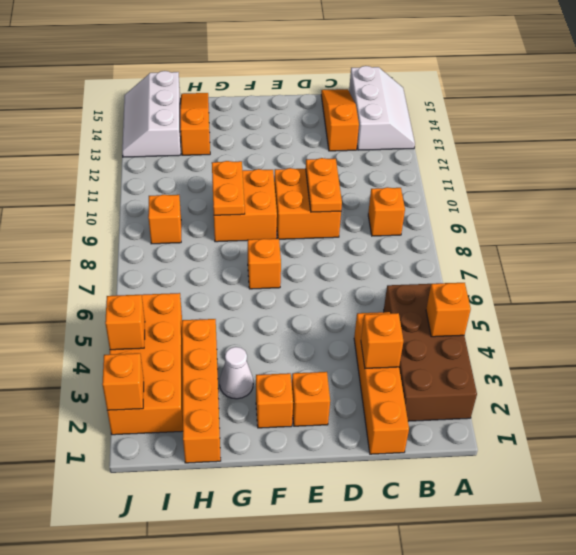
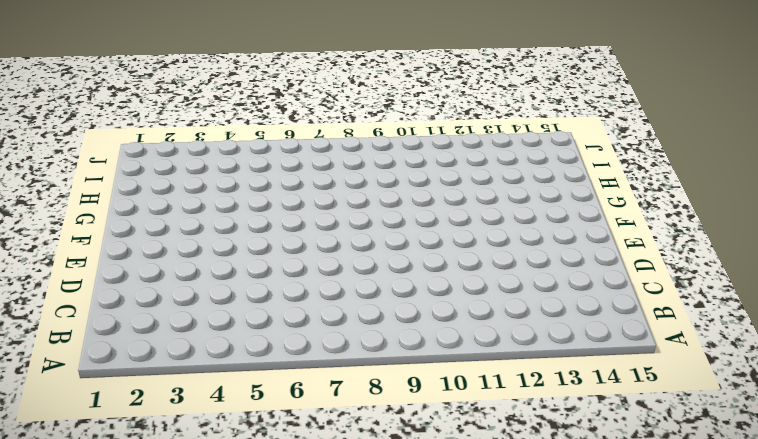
none -> brown brick A2:B5 level 1
none -> white slope A13:B15 level 1 top B
none -> orange brick B9 level 1

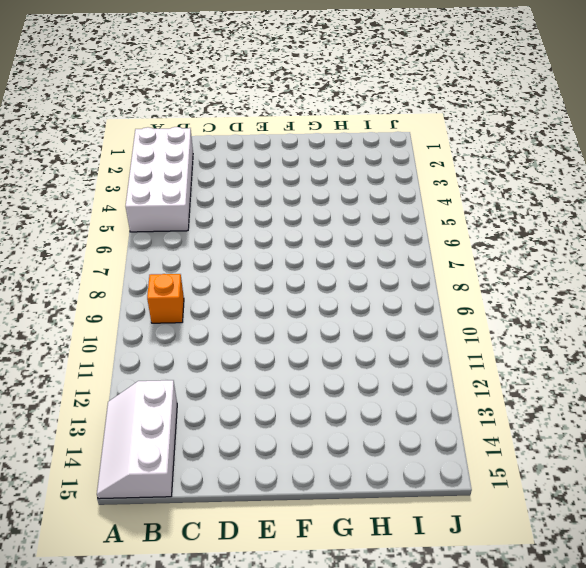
white brick A2:B5 level 1 -> brown brick A2:B5 level 1
none -> orange brick C1:C4 level 1
none -> orange slope C13:C15 level 1 top 13
none -> orange brick D9:E10 level 1

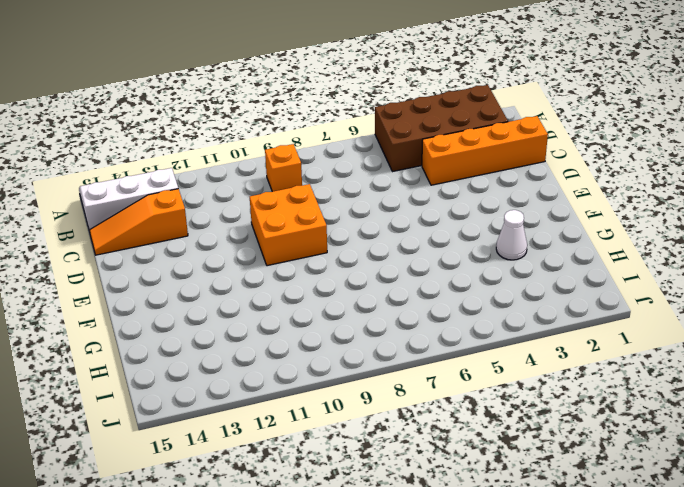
none -> orange brick E2 level 1
none -> orange brick F2 level 1
none -> orange brick F7 level 1

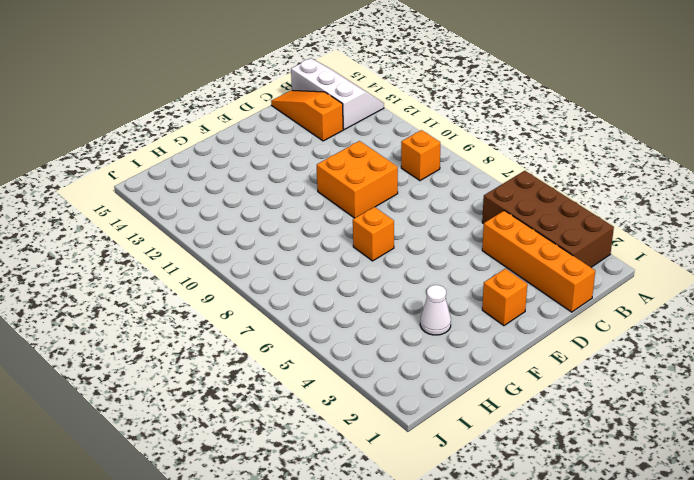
none -> orange brick F2 level 1
none -> orange brick F9:G10 level 1
none -> orange brick H1:H4 level 1

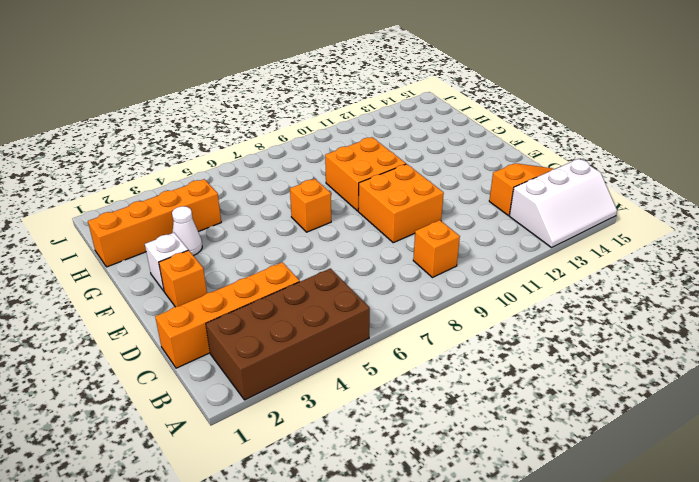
white brick F2 level 1 -> orange brick F2 level 1
none -> orange slope H13:H15 level 1 top 13
none -> orange brick I2:J5 level 1
none -> orange brick I9 level 1

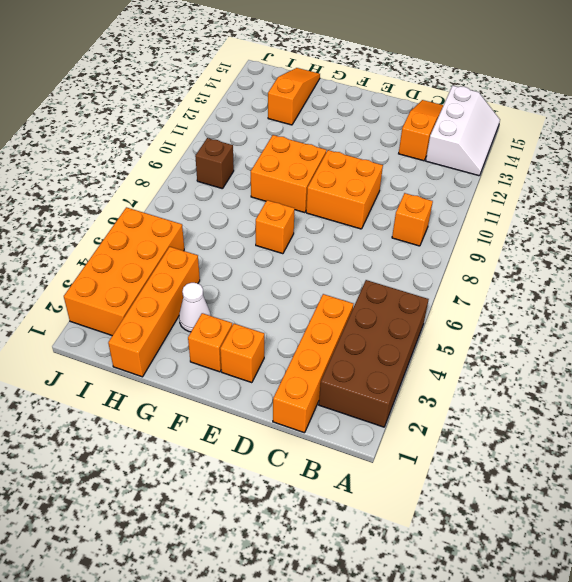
brown brick I9 level 1 -> orange brick I9 level 1
none -> white slope I13:J15 level 1 top I
none -> orange brick A4 level 2
none -> orange brick C3 level 2

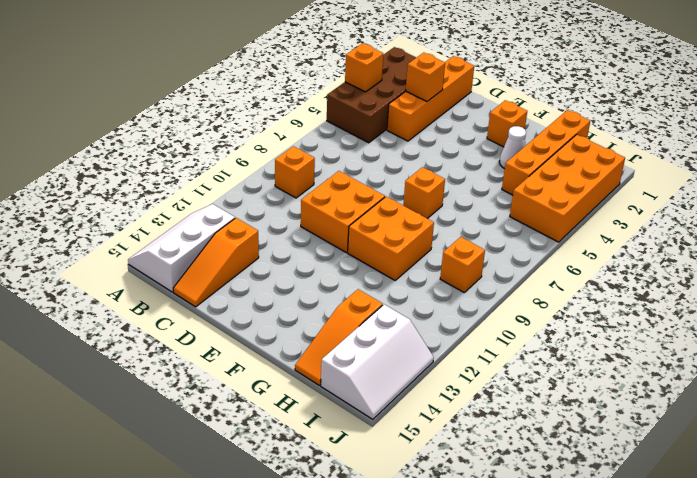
none -> orange brick E2 level 1
none -> orange plate D9:D10 level 2
none -> orange plate G9:G10 level 2

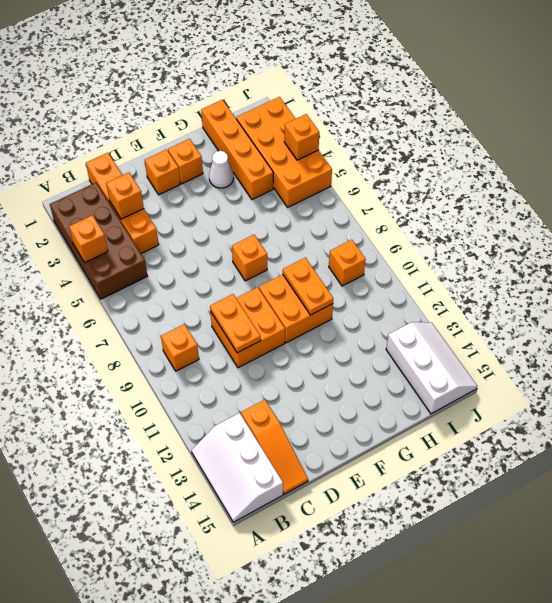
none -> orange slope H13:H15 level 1 top 13
none -> orange brick J2 level 2

